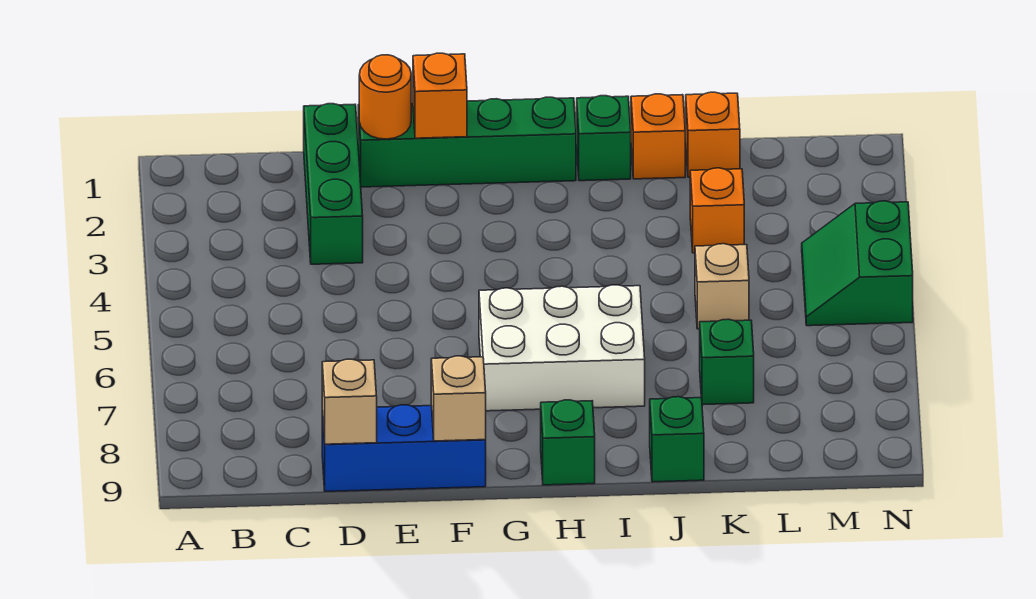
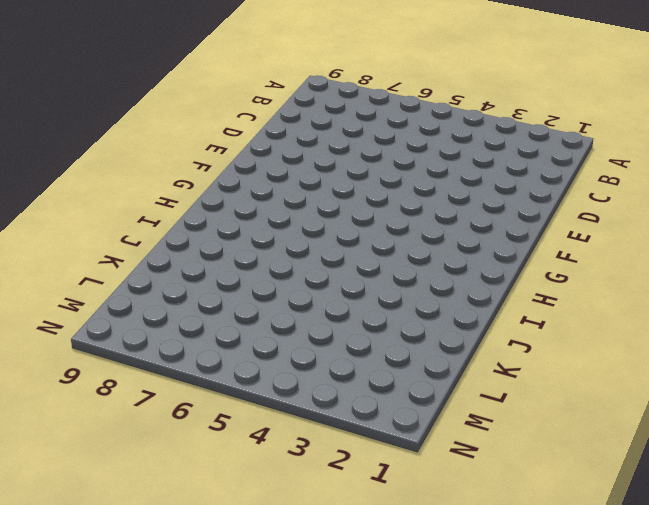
none -> green brick D1:D3 level 1
none -> blue brick D9:F9 level 1
none -> green brick E1:H1 level 1

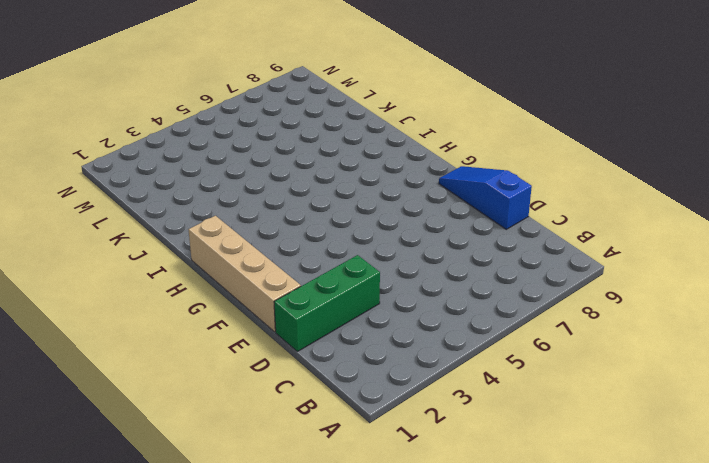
blue slope D9:F9 level 1 top D -> blue brick D9:F9 level 1
tan brick E1:H1 level 1 -> green brick E1:H1 level 1
none -> white brick G6:I7 level 1
none -> green brick H9 level 1
none -> green brick I1 level 1

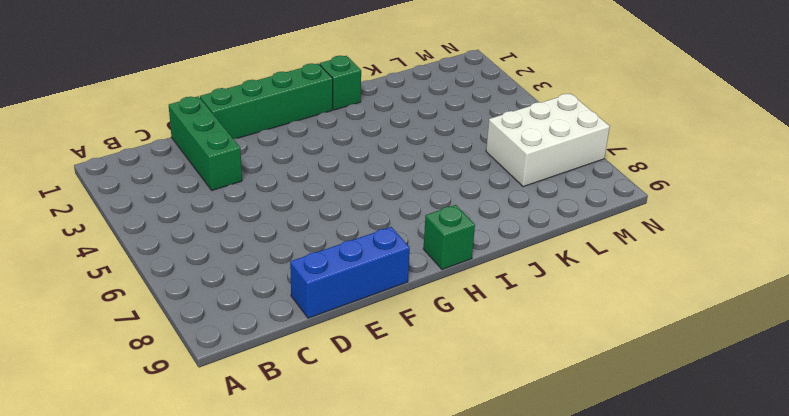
white brick L6:N7 level 1 -> white brick G6:I7 level 1
none -> orange brick J1 level 1
none -> green brick J9 level 1
none -> orange brick K1 level 1

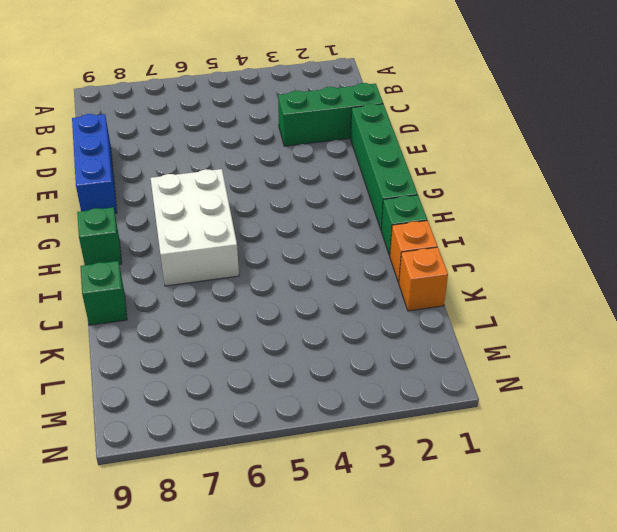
none -> orange brick K3 level 1
none -> tan brick K5 level 1
none -> green brick K7 level 1

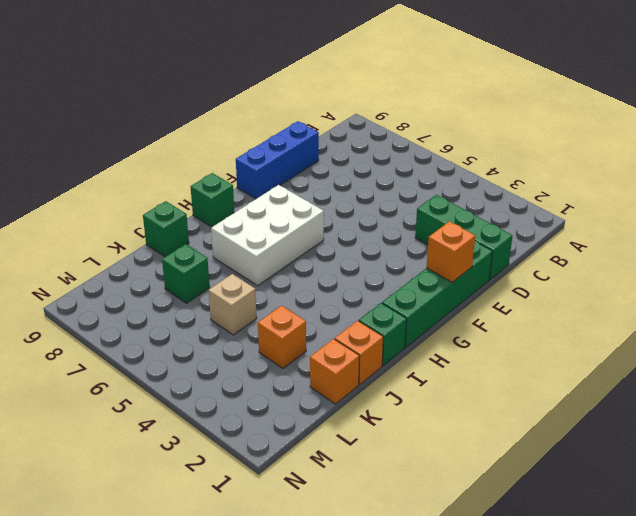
none -> green slope M4:N5 level 1 top N
none -> tan brick D9 level 2
none -> orange round brick E1 level 2

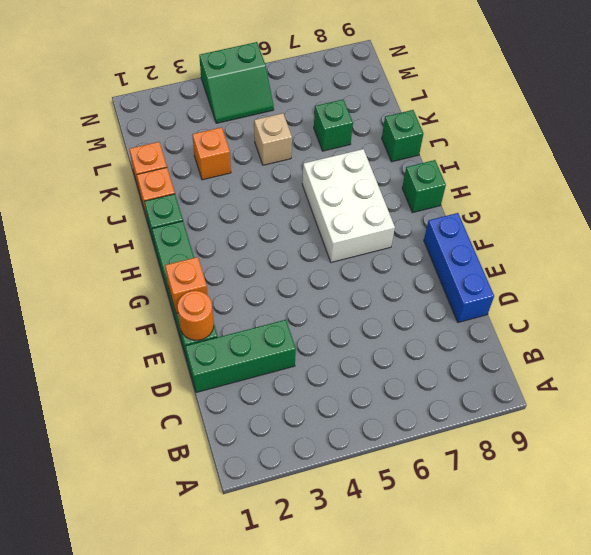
none -> tan brick D9 level 2
none -> tan brick F9 level 2

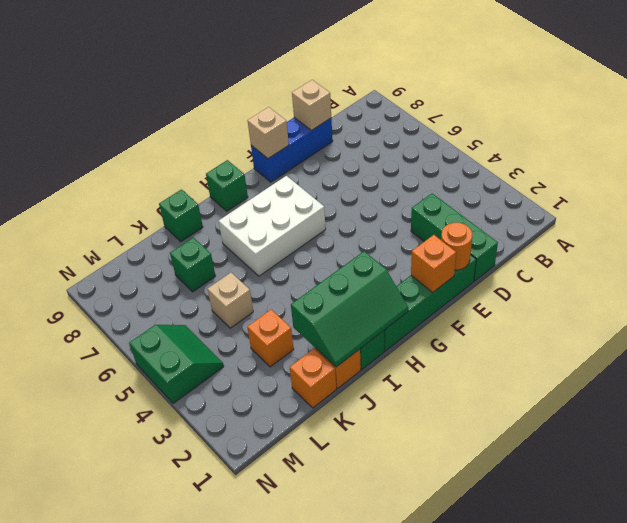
green slope H1:J2 level 2 top 2 -> none

